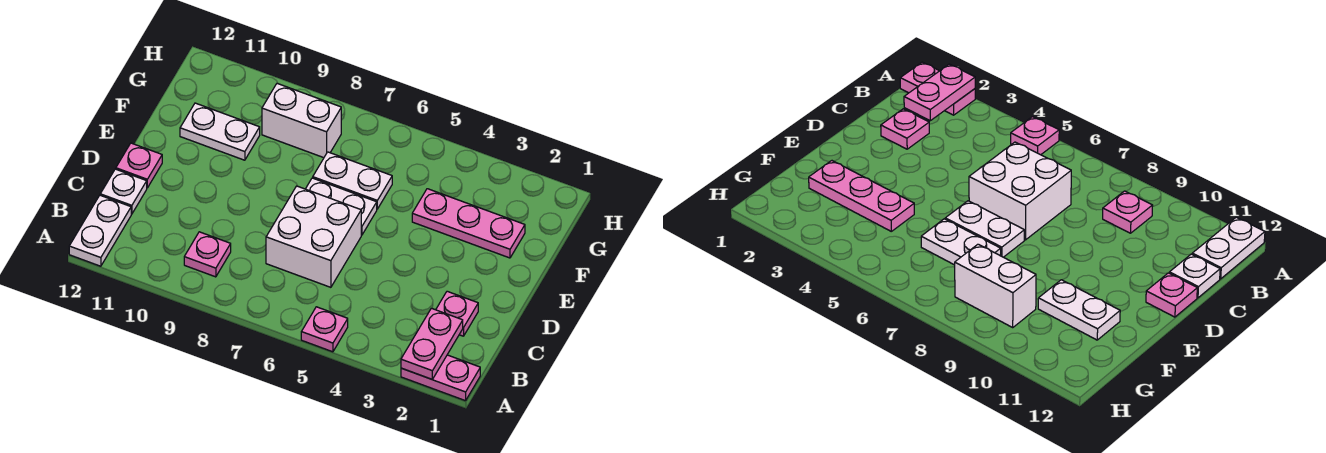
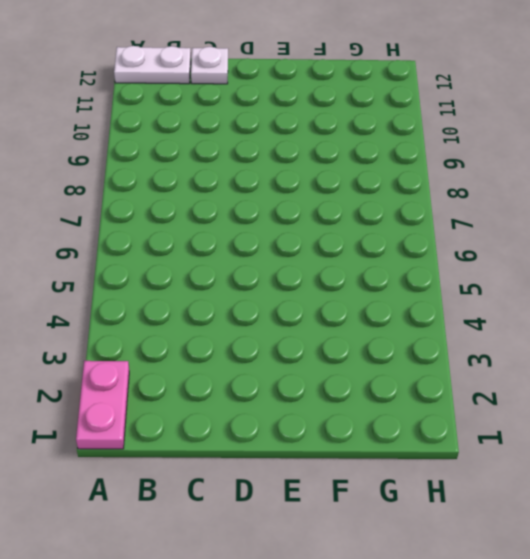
none -> pink plate A5 level 1
none -> pink plate B9 level 1
none -> pink plate C2 level 1

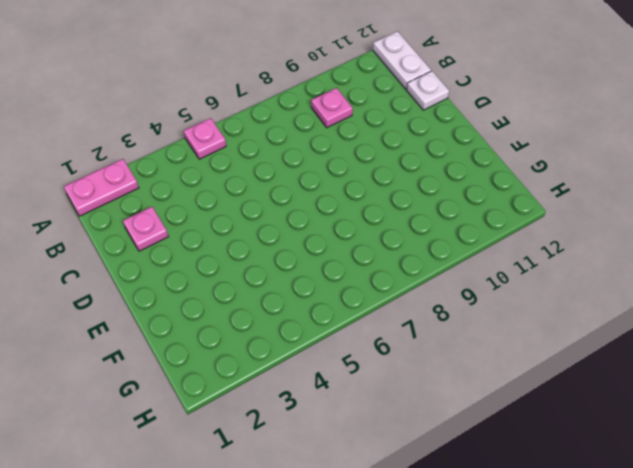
none -> white brick C6:D7 level 1
none -> pink plate D12 level 1
none -> white plate E6:E7 level 1

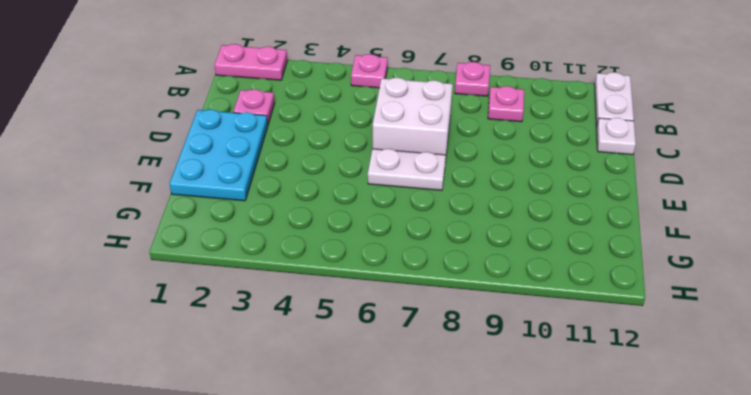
pink plate A8 level 1 -> pink plate D12 level 1
cyan plate D1:F2 level 1 -> pink plate F2:F4 level 1
none -> white plate F6:F7 level 1
none -> white plate F10:F11 level 1
none -> white brick G8:G9 level 1

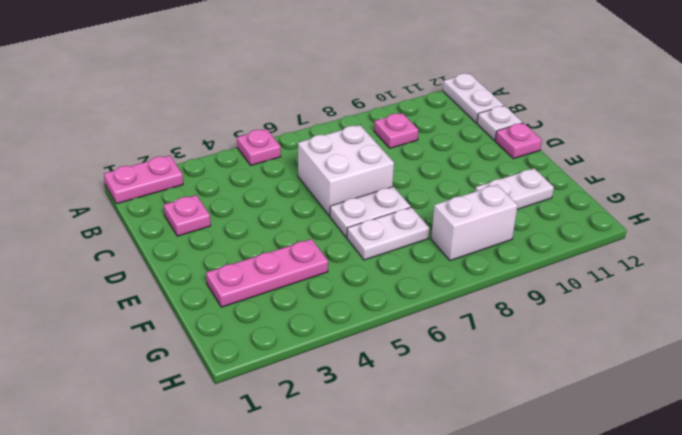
none -> pink plate A2:B2 level 2

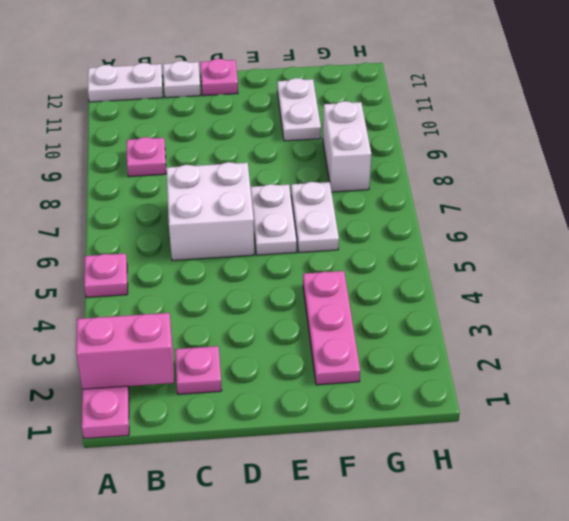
pink brick A2:B2 level 2 -> pink plate A2:B2 level 2

